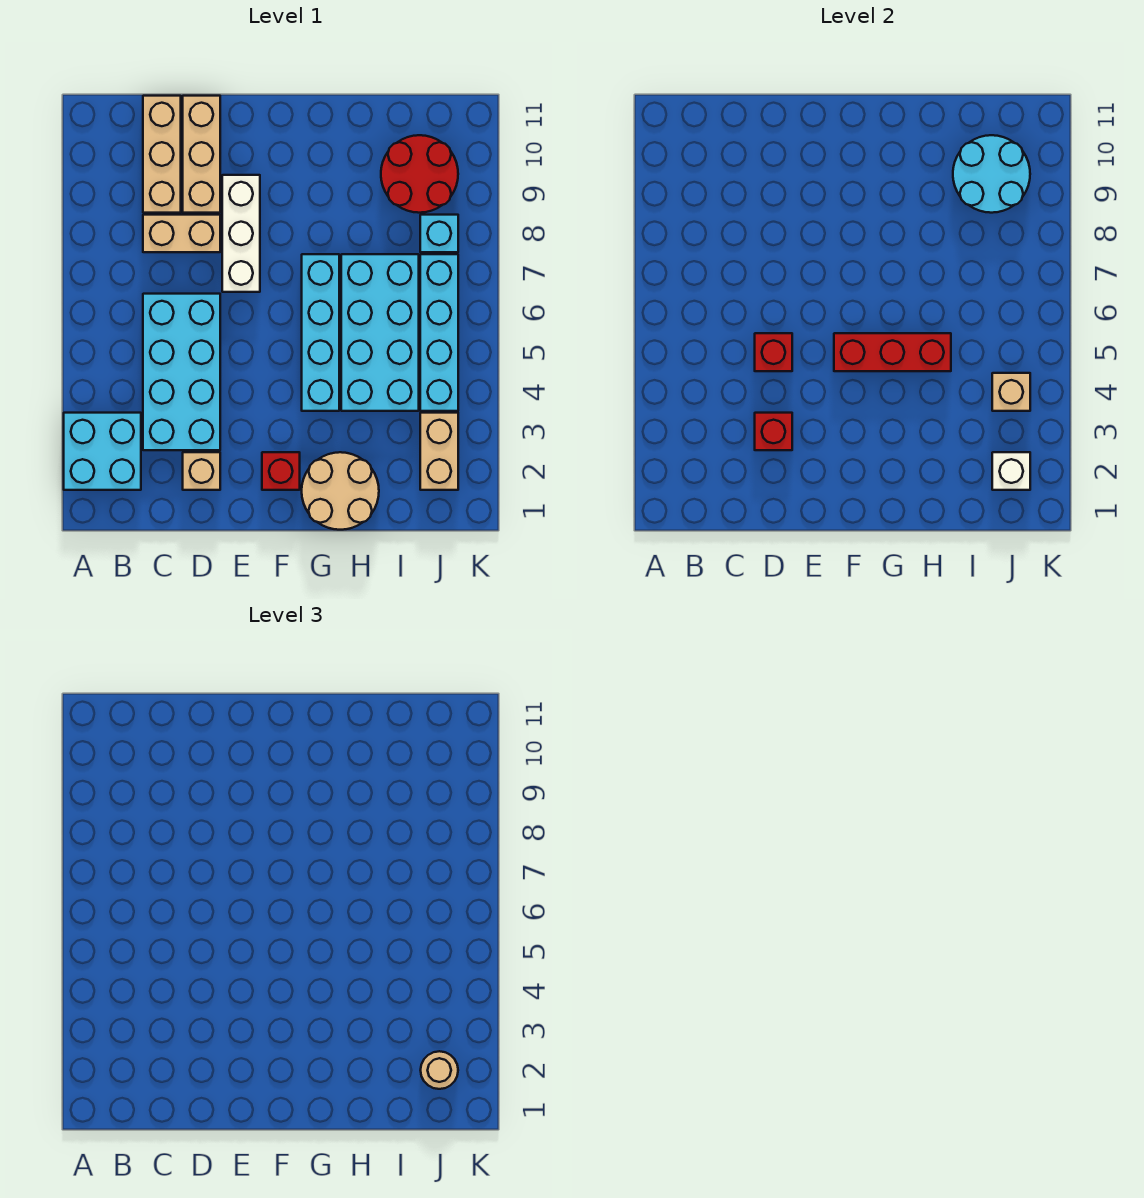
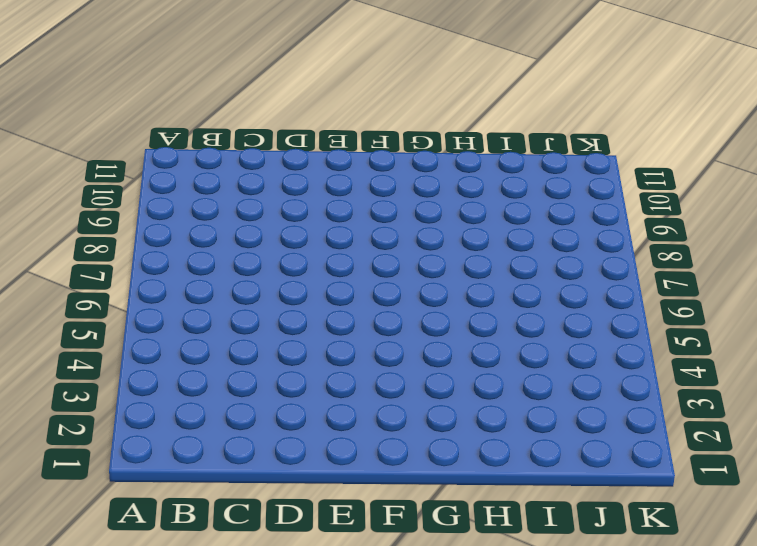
none -> cyan brick A2:B3 level 1
none -> cyan brick C3:D6 level 1
none -> tan brick C8:D8 level 1

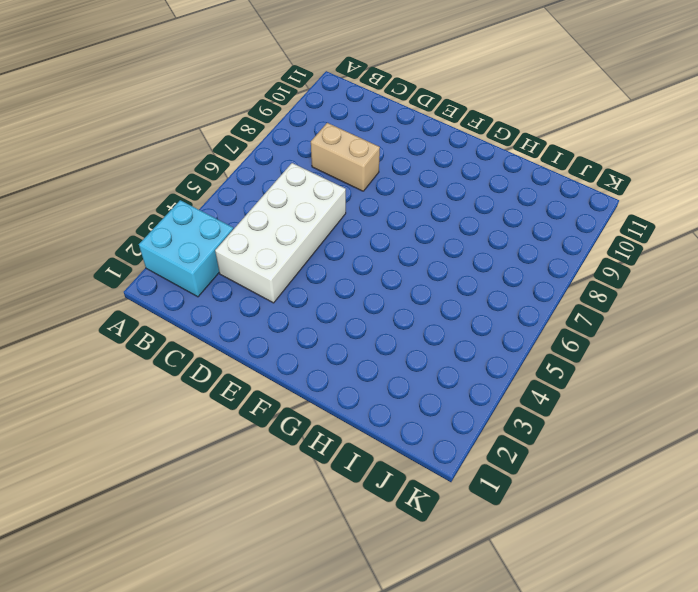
white brick C3:D6 level 1 -> cyan brick C3:D6 level 1
none -> tan brick C9:C11 level 1
none -> tan brick D2 level 1
none -> tan brick D9:D11 level 1

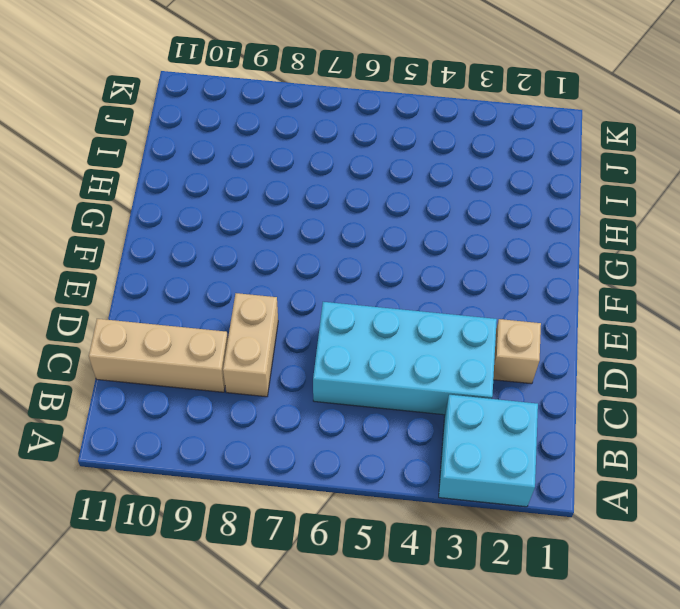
none -> tan brick D9:D11 level 1
none -> white brick E7:E9 level 1
none -> red brick F2 level 1

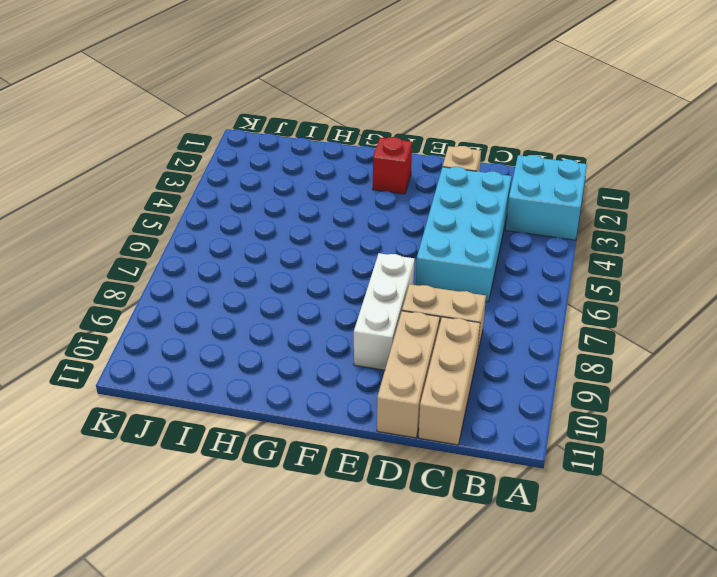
none -> tan round brick G1:H2 level 1
none -> cyan brick G4:G7 level 1
none -> cyan brick H4:I7 level 1

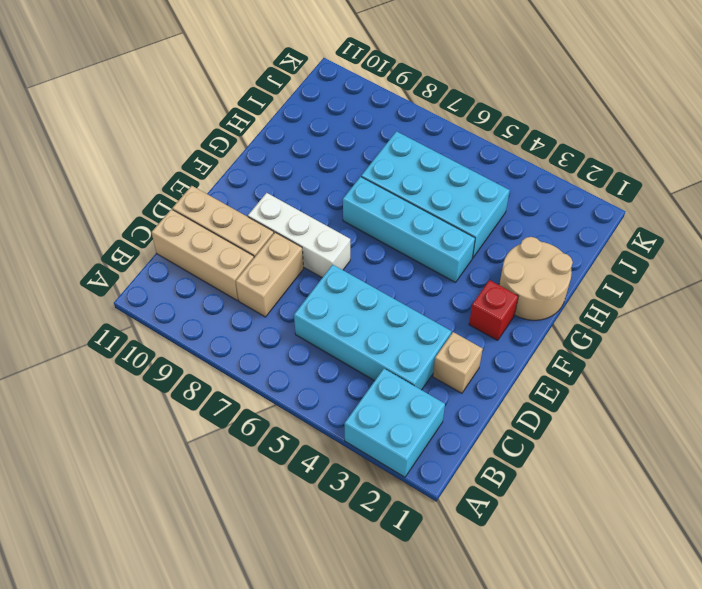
none -> red round brick I9:J10 level 1
none -> tan brick J2:J3 level 1
none -> cyan brick J4:J7 level 1

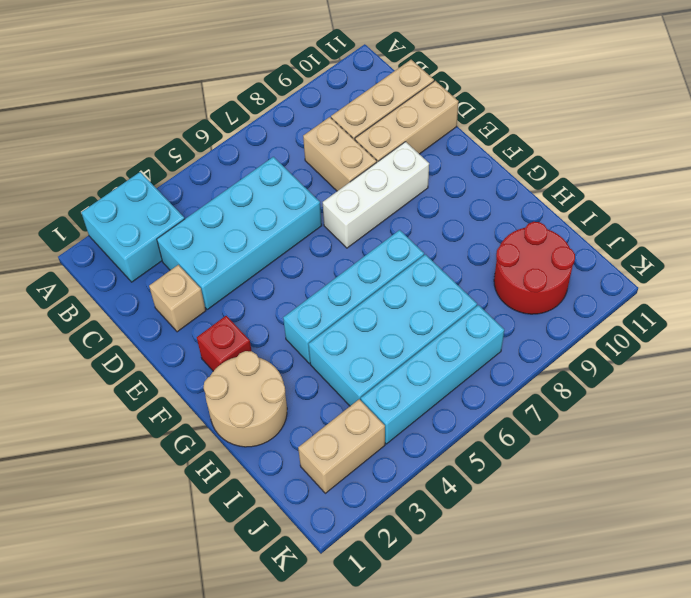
none -> cyan brick J8 level 1
none -> red brick D3 level 2
none -> red brick D5 level 2

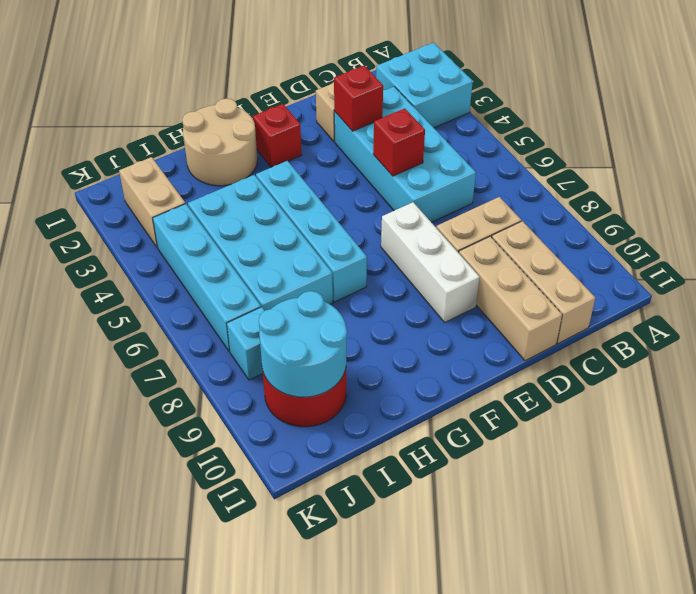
none -> red brick F5:H5 level 2
none -> white brick J2 level 2
none -> tan brick J4 level 2

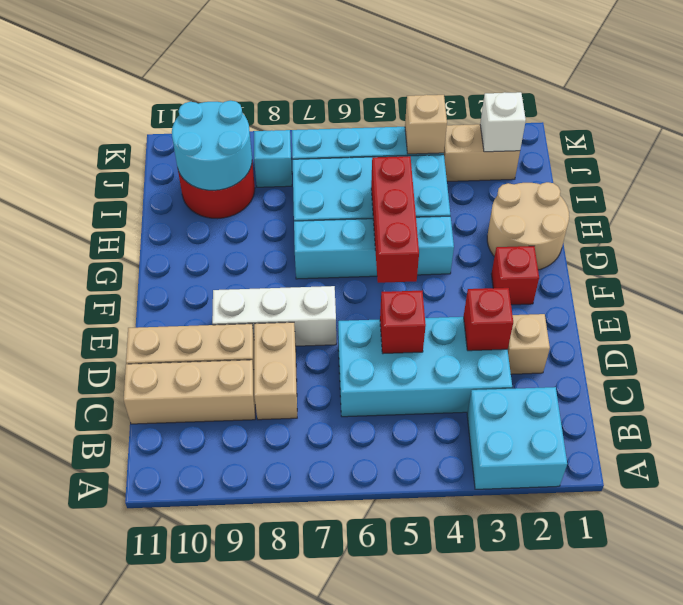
none -> tan round brick J2 level 3

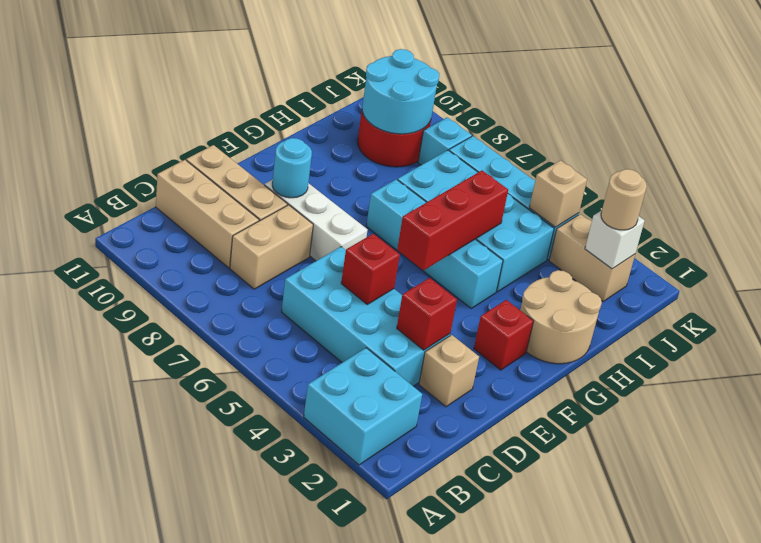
cyan round brick E9 level 2 -> none

